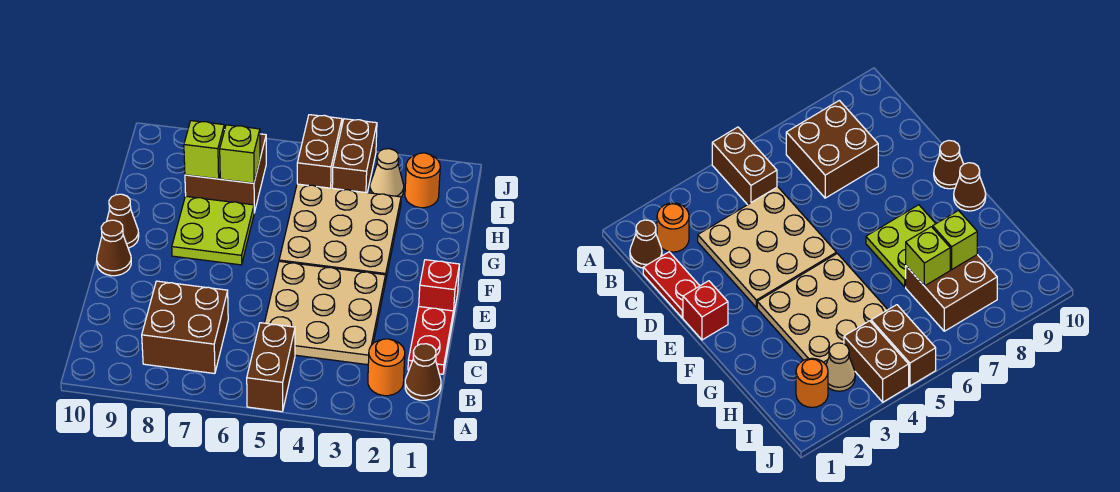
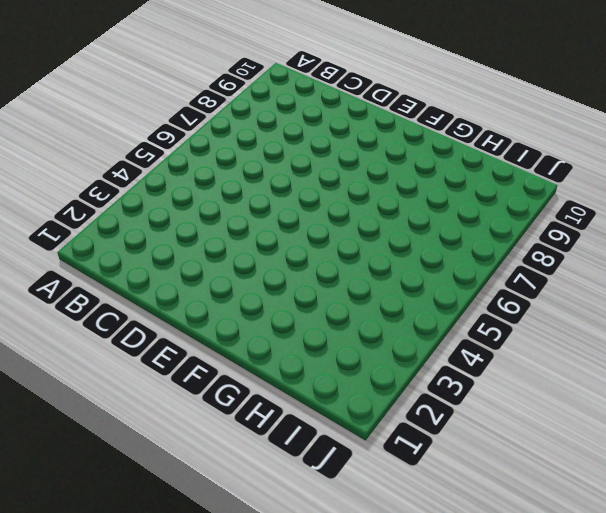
none -> brown brick A5:B5 level 1
none -> brown cone B1 level 1
none -> orange round brick B2 level 1

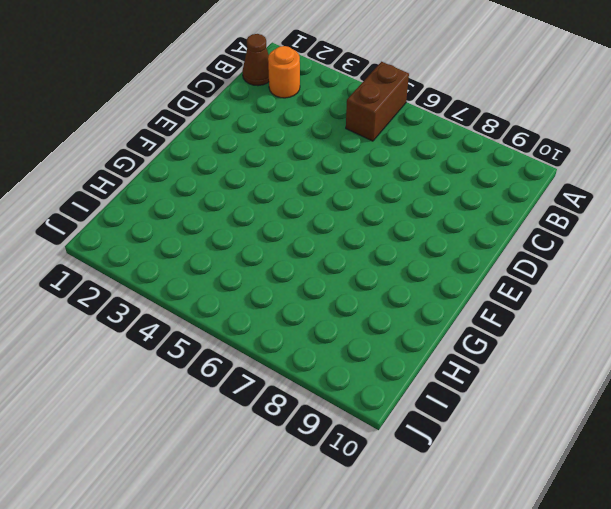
none -> brown brick B7:C8 level 1
none -> red plate C1:D1 level 1
none -> tan plate C3:E5 level 1

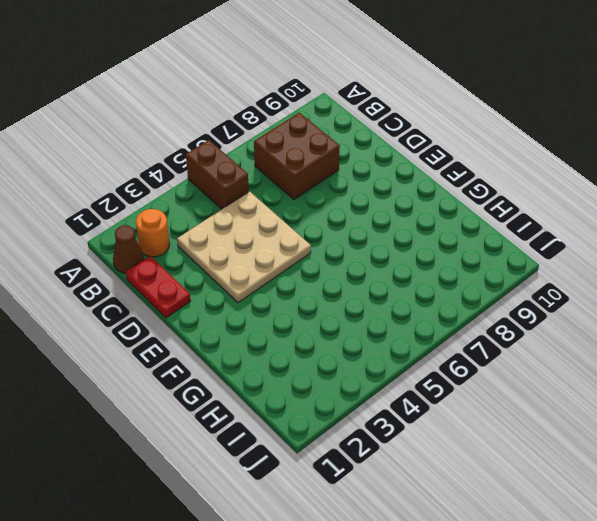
none -> red brick E1 level 1
none -> brown cone E10 level 1
none -> tan plate F3:H5 level 1

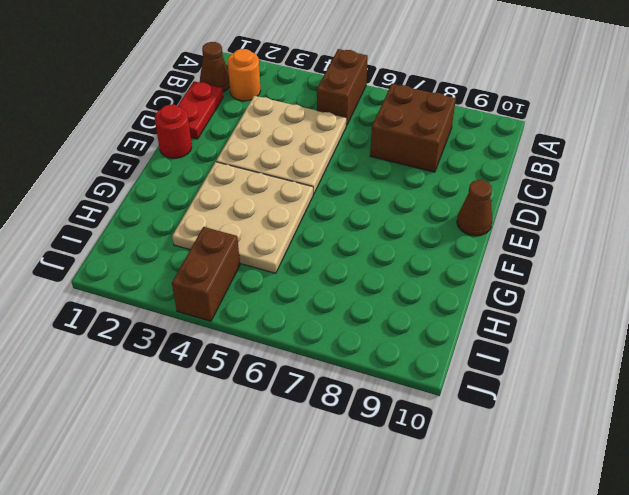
red round brick E1 level 1 -> red brick E1 level 1
none -> lime plate F7:G8 level 1
none -> brown cone F10 level 1
none -> brown brick H7:I8 level 1

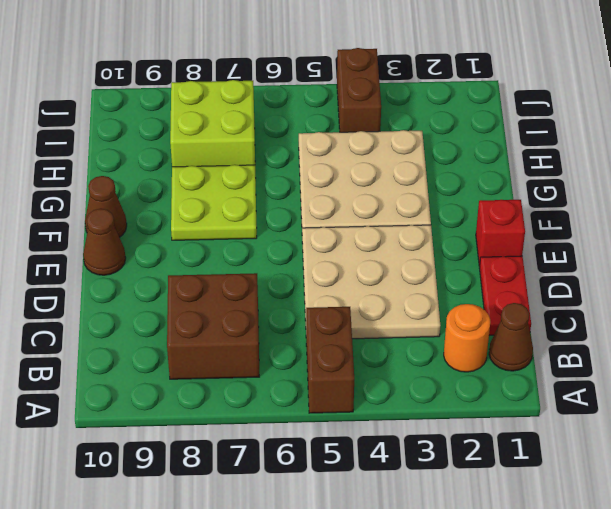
lime brick H7:I8 level 1 -> brown brick H7:I8 level 1
none -> orange round brick I2 level 1
none -> tan cone I3 level 1
none -> brown brick I5:J5 level 1

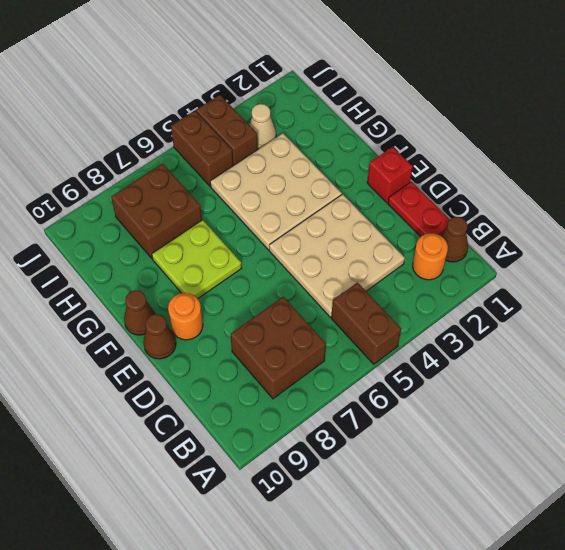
orange round brick E9 level 1 -> orange round brick I2 level 1
none -> lime brick H7 level 2
none -> lime brick H8 level 2

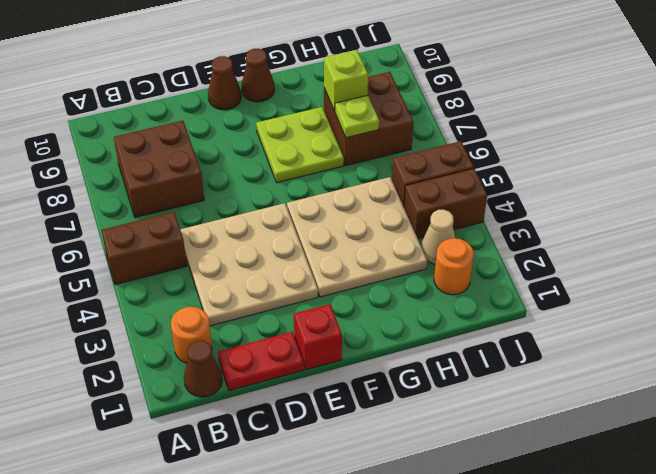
lime plate H7 level 2 -> lime brick H7 level 2

